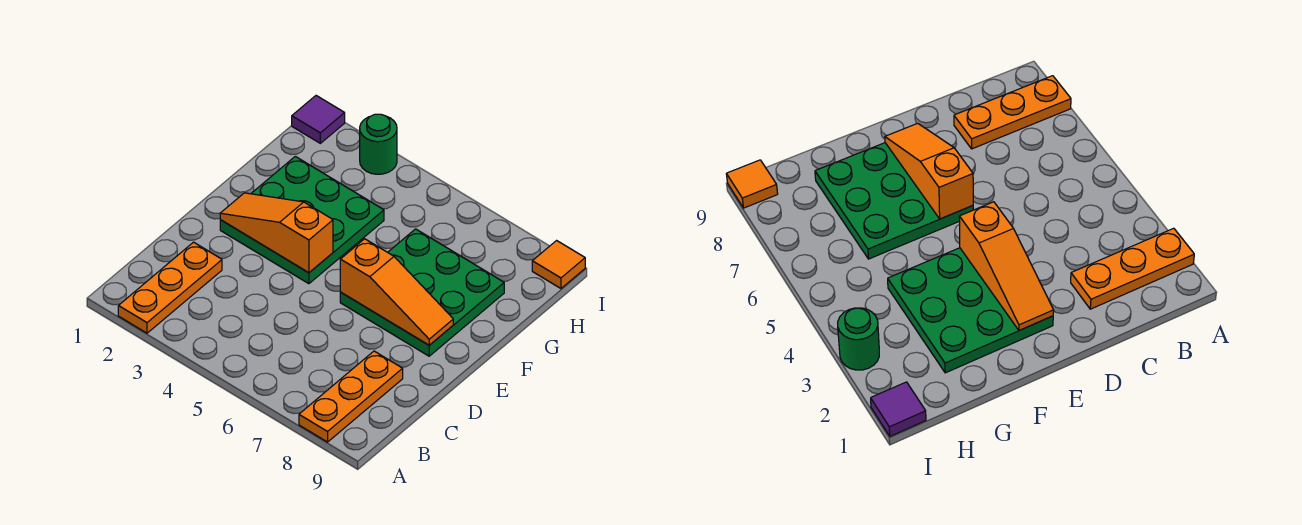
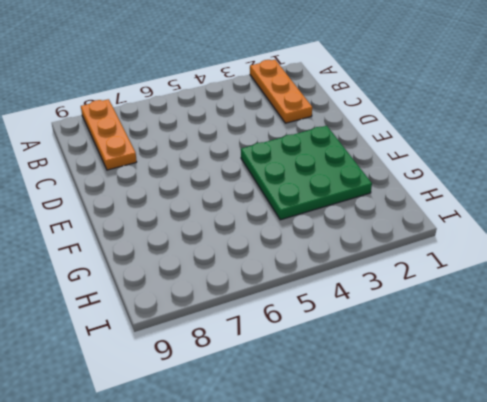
none -> green plate E6:G8 level 1
none -> purple tile I1 level 1

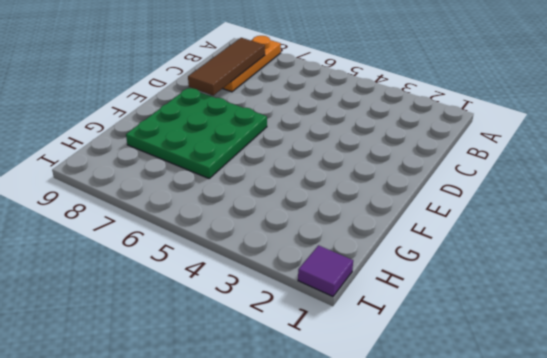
brown tile B8:D8 level 2 -> none
none -> orange plate A2:C2 level 1
none -> green plate E2:G4 level 1

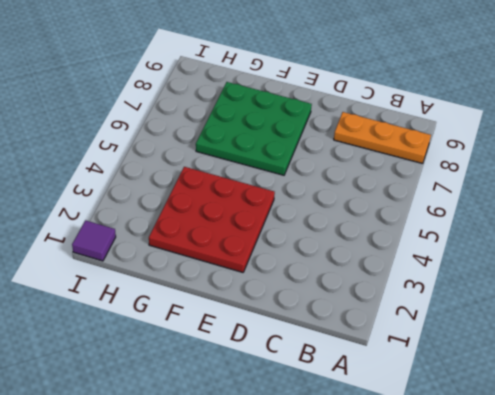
red plate E2:G4 level 1 -> green plate E2:G4 level 1
none -> orange plate A2:C2 level 1
none -> green round brick I3 level 1

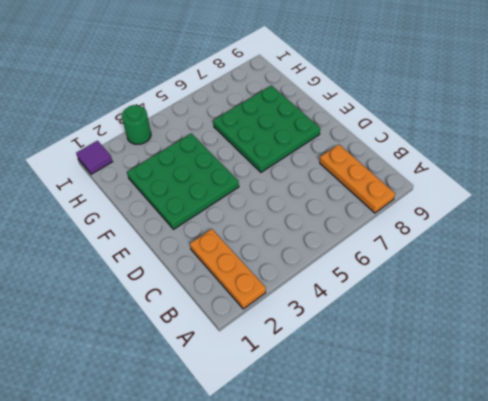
none -> orange tile I9 level 1
none -> orange slope E2:E4 level 2 top 4

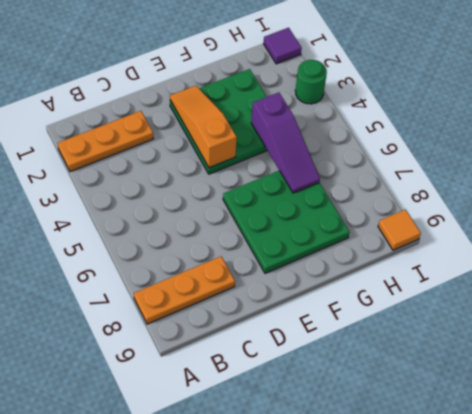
purple slope G4:G6 level 2 top 4 -> none
none -> orange slope E6:E8 level 2 top 6

